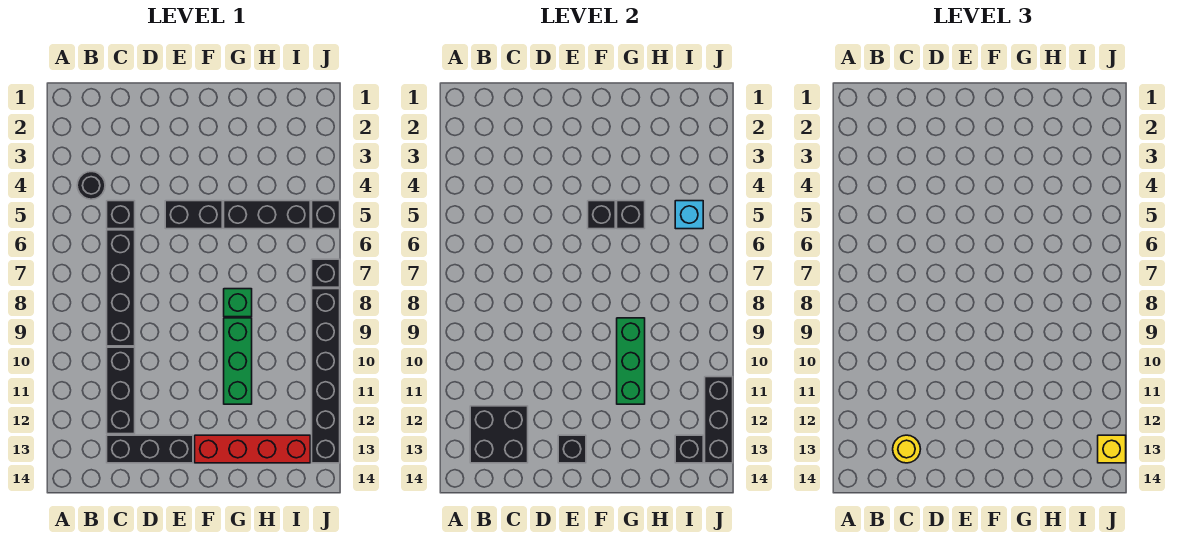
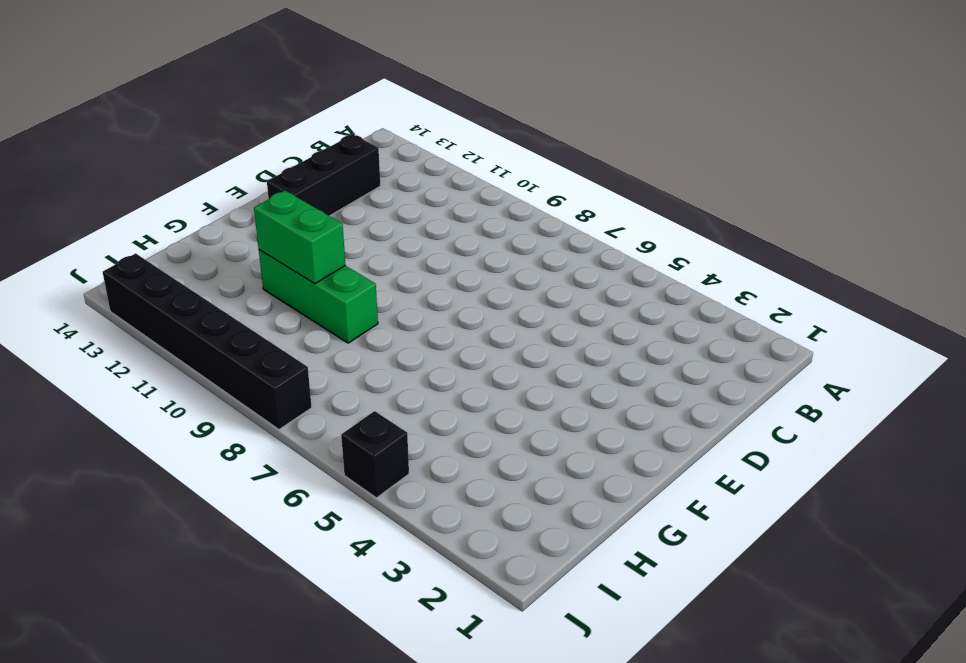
green brick G10:G11 level 2 -> green brick G9:G11 level 2
none -> black round brick B4 level 1
none -> black brick C5 level 1
none -> black brick C6:C9 level 1

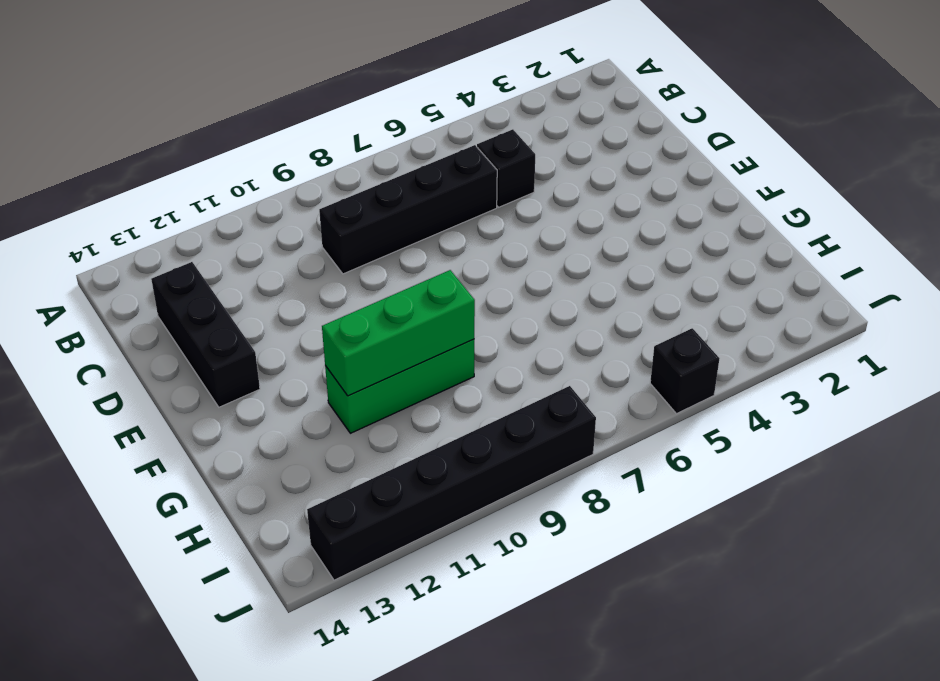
none -> black round brick B4 level 1
none -> black brick C10:C12 level 1
none -> black brick E5:F5 level 1

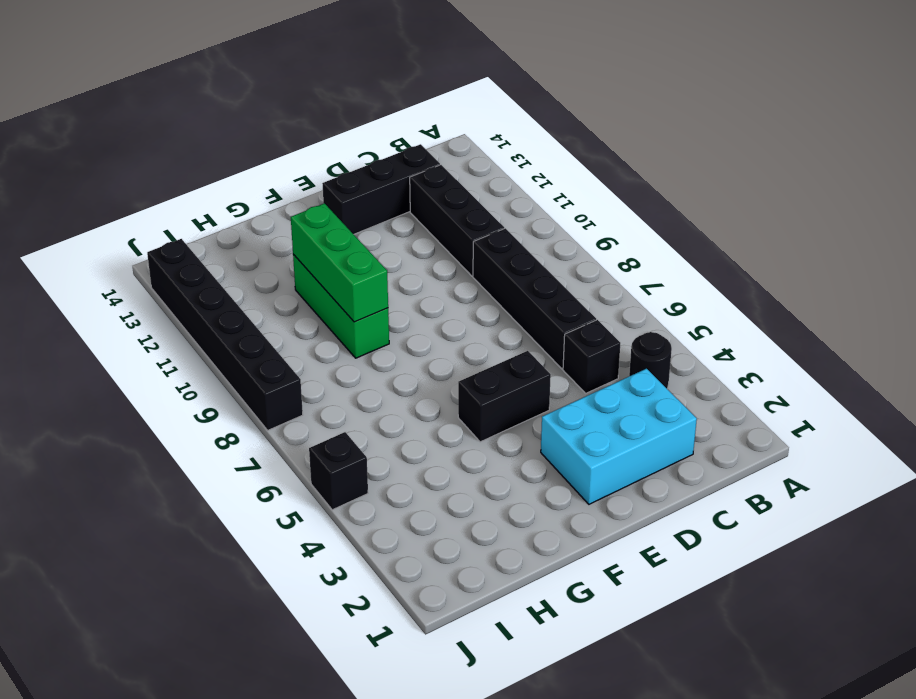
cyan brick C2:E3 level 1 -> none
none -> red brick F13:I13 level 1
none -> black brick G5:I5 level 1
none -> green brick G8 level 1

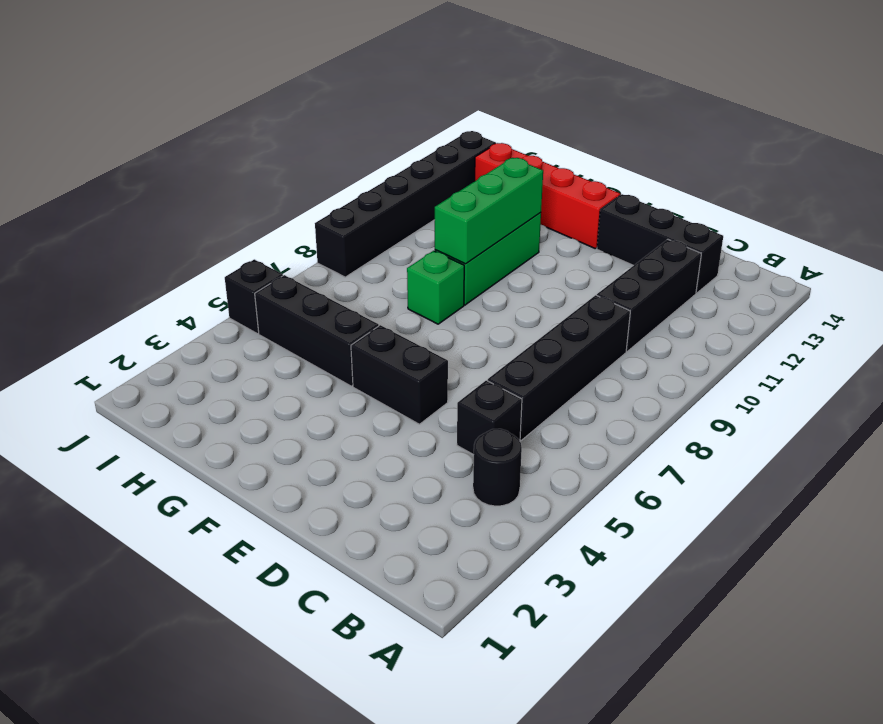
none -> black brick J7 level 1
none -> black brick B12:C13 level 2
none -> black brick E13 level 2

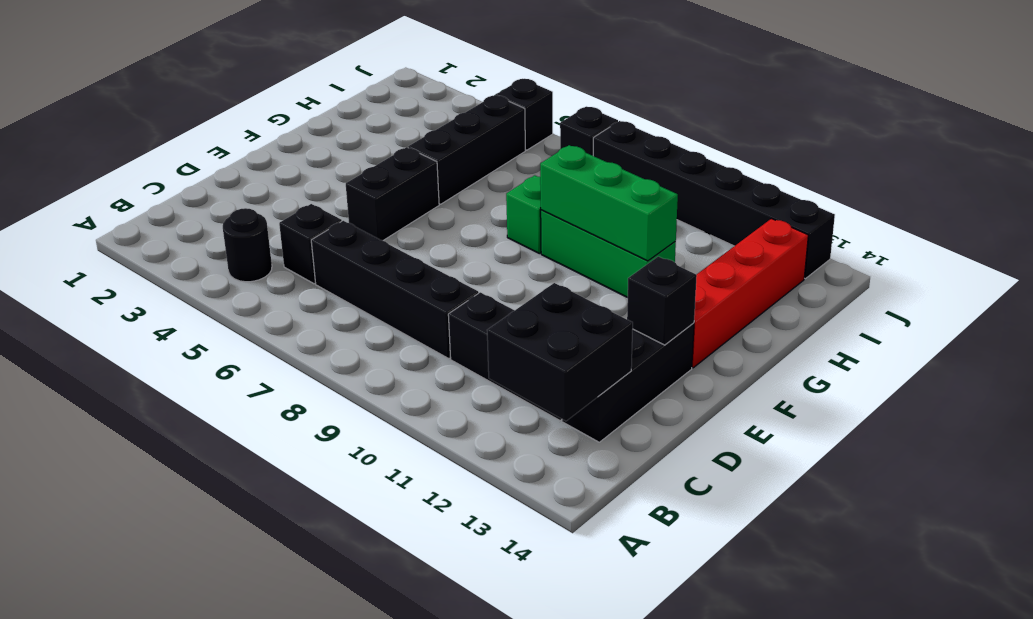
none -> black brick F5 level 2
none -> black brick G5 level 2
none -> cyan brick I5 level 2

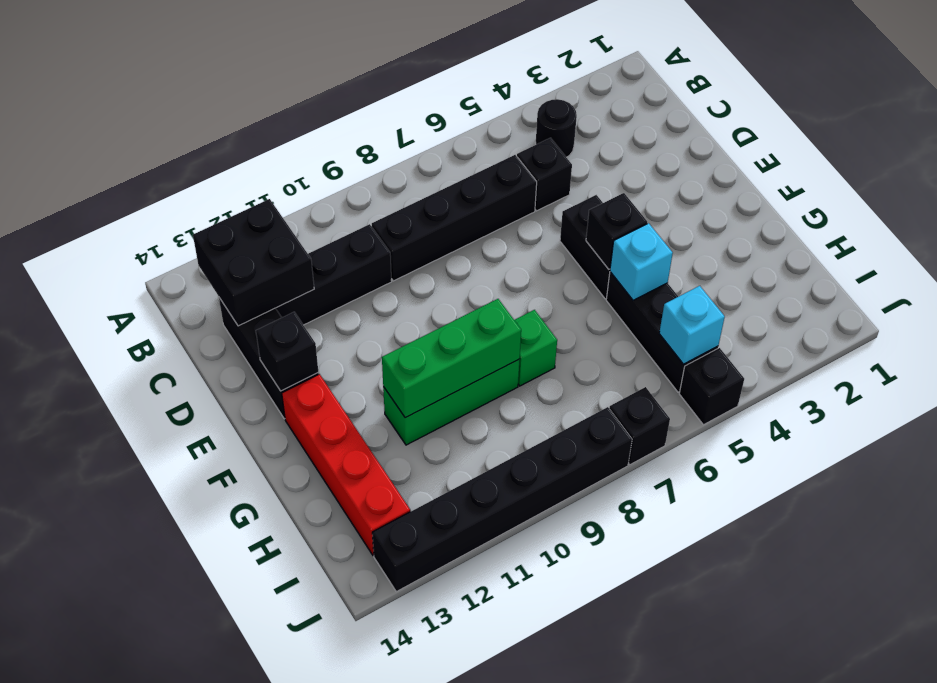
cyan brick G5 level 2 -> black brick G5 level 2
none -> black brick I13 level 2
none -> black brick J11:J13 level 2
none -> yellow round brick C13 level 3

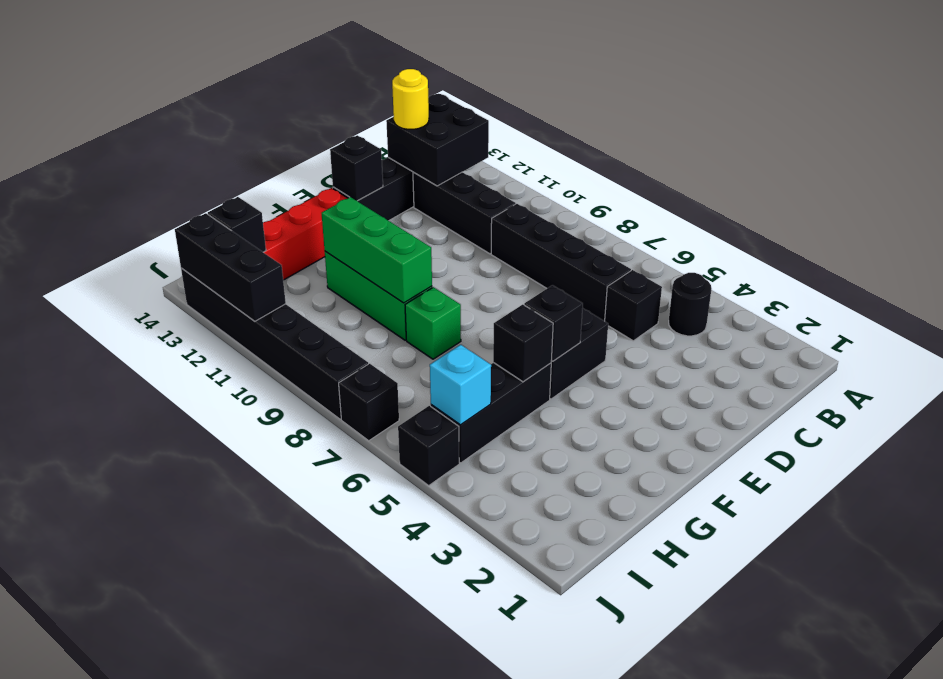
none -> yellow brick J13 level 3

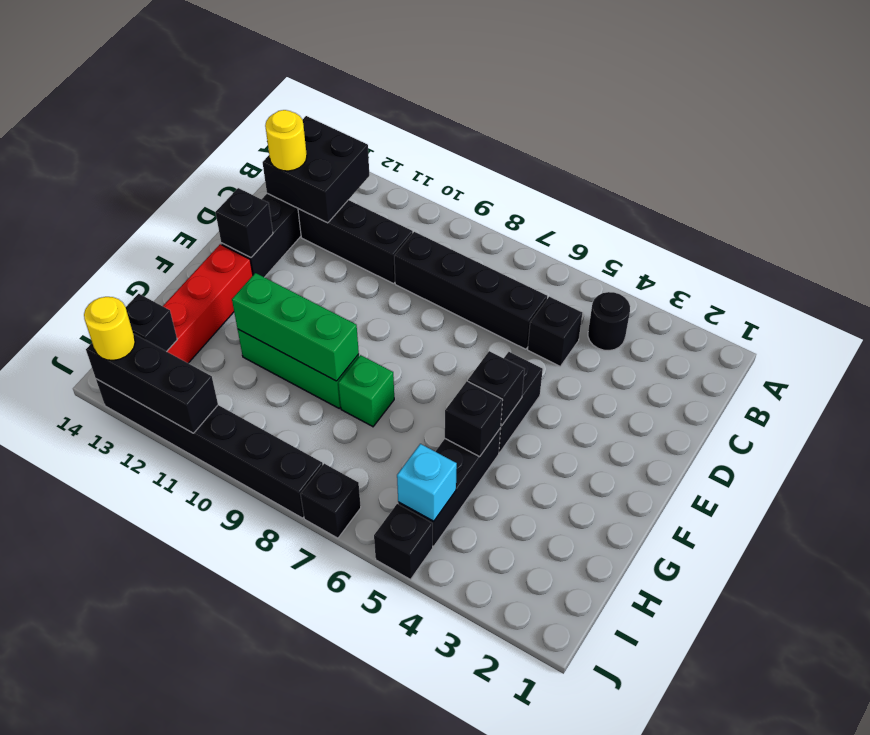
yellow round brick J13 level 3 -> yellow brick J13 level 3

